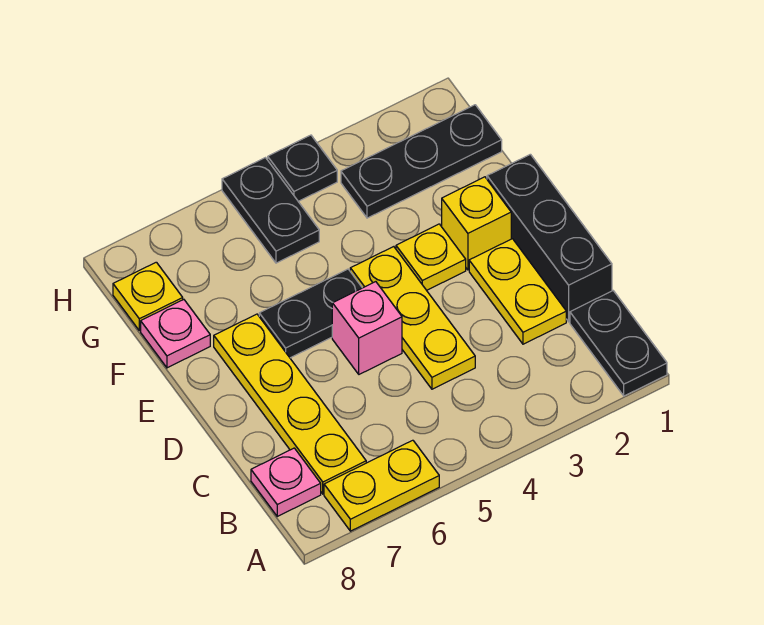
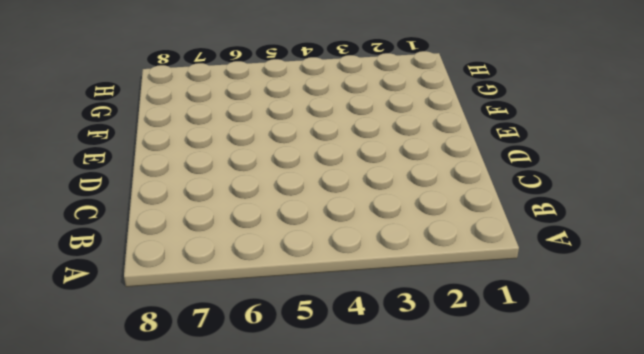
none -> black plate A1:B1 level 1
none -> yellow plate A6:A7 level 1
none -> yellow plate B7:E7 level 1

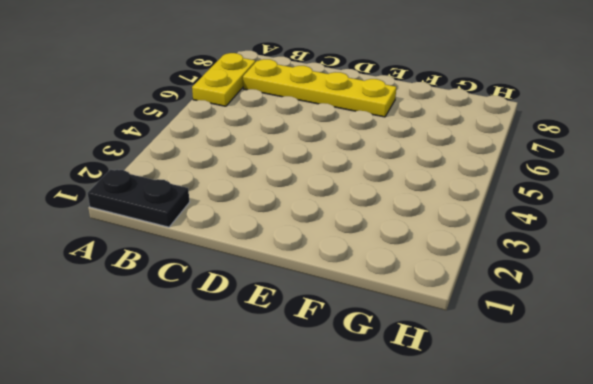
none -> pink plate B8 level 1
none -> black brick C1:E1 level 1
none -> yellow plate C2:D2 level 1

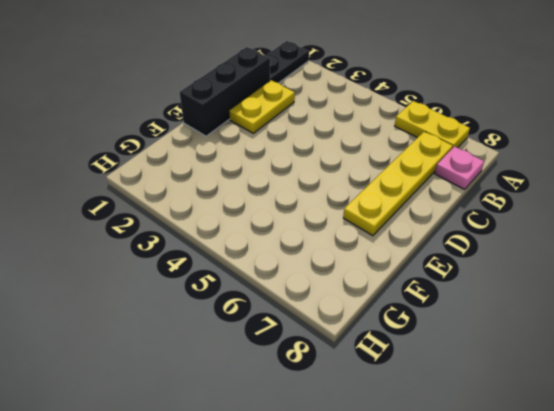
none -> yellow plate C4:E4 level 1
none -> pink brick D5 level 1
none -> yellow brick E2 level 1

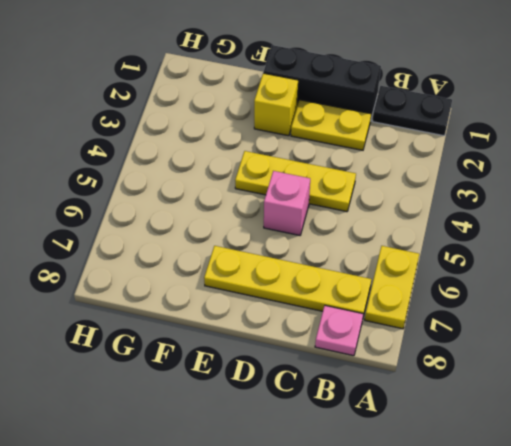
none -> yellow plate E3 level 1
none -> black plate E5:E6 level 1
none -> pink plate F8 level 1

